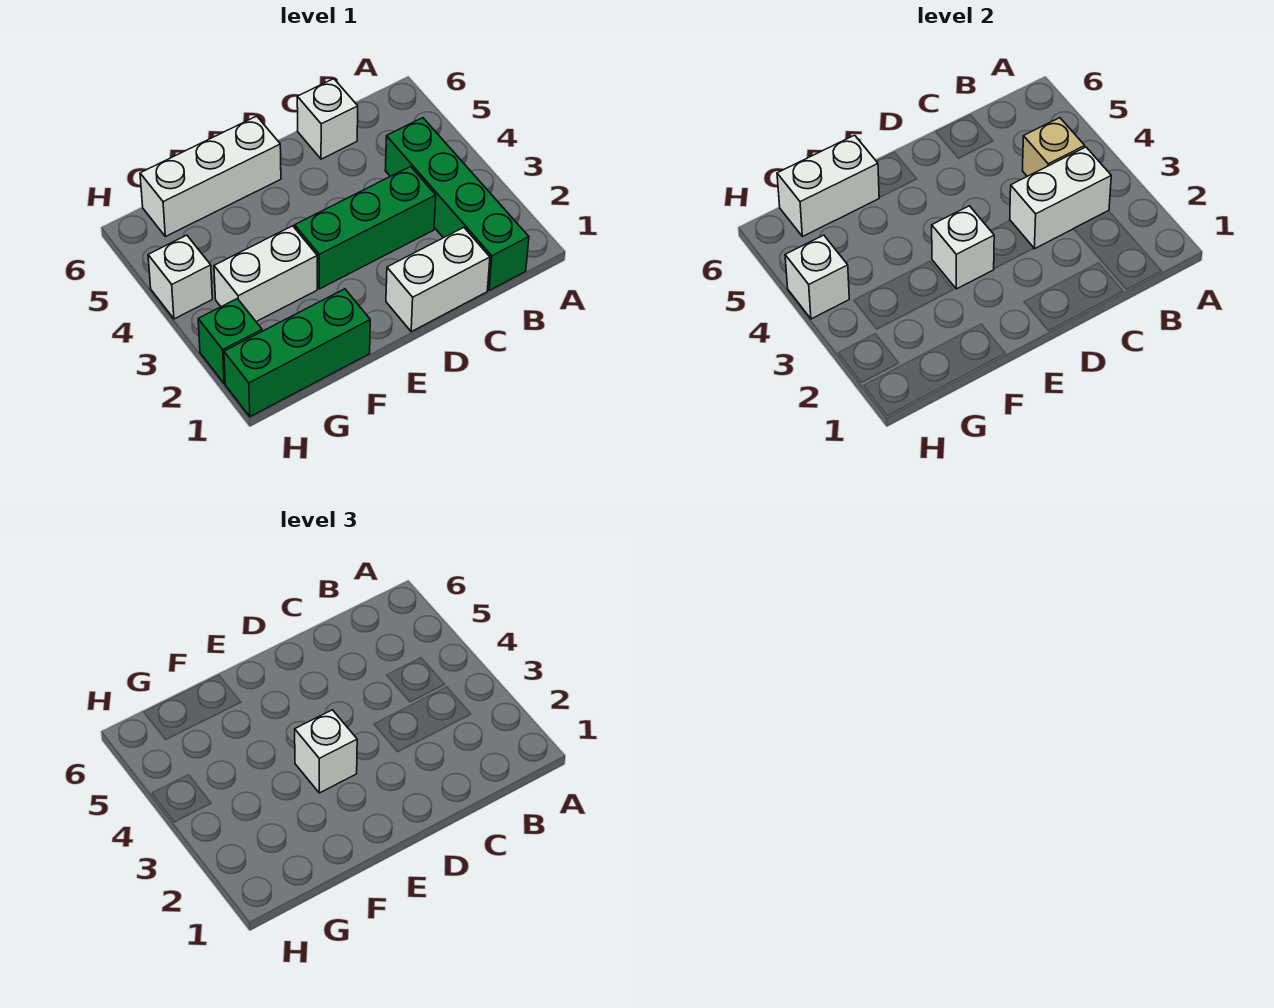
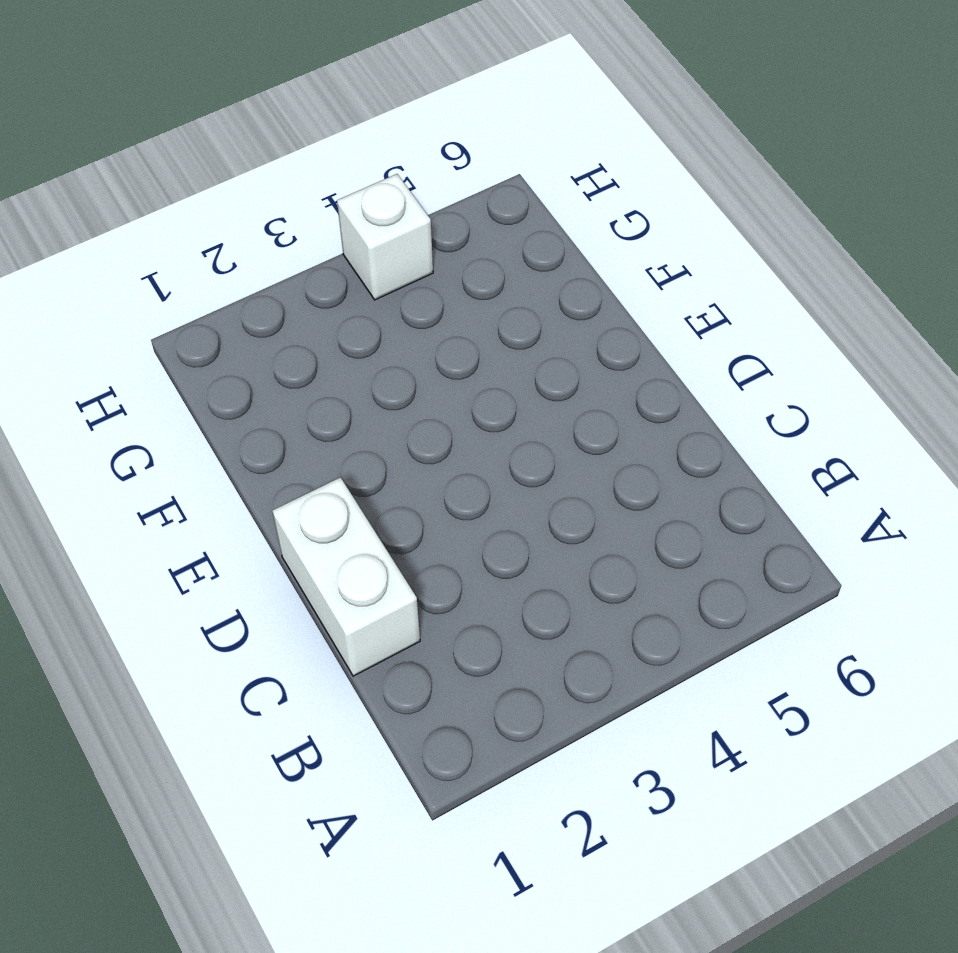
none -> green brick B1:B4 level 1
none -> green brick C3:E3 level 1
none -> white brick C6 level 1

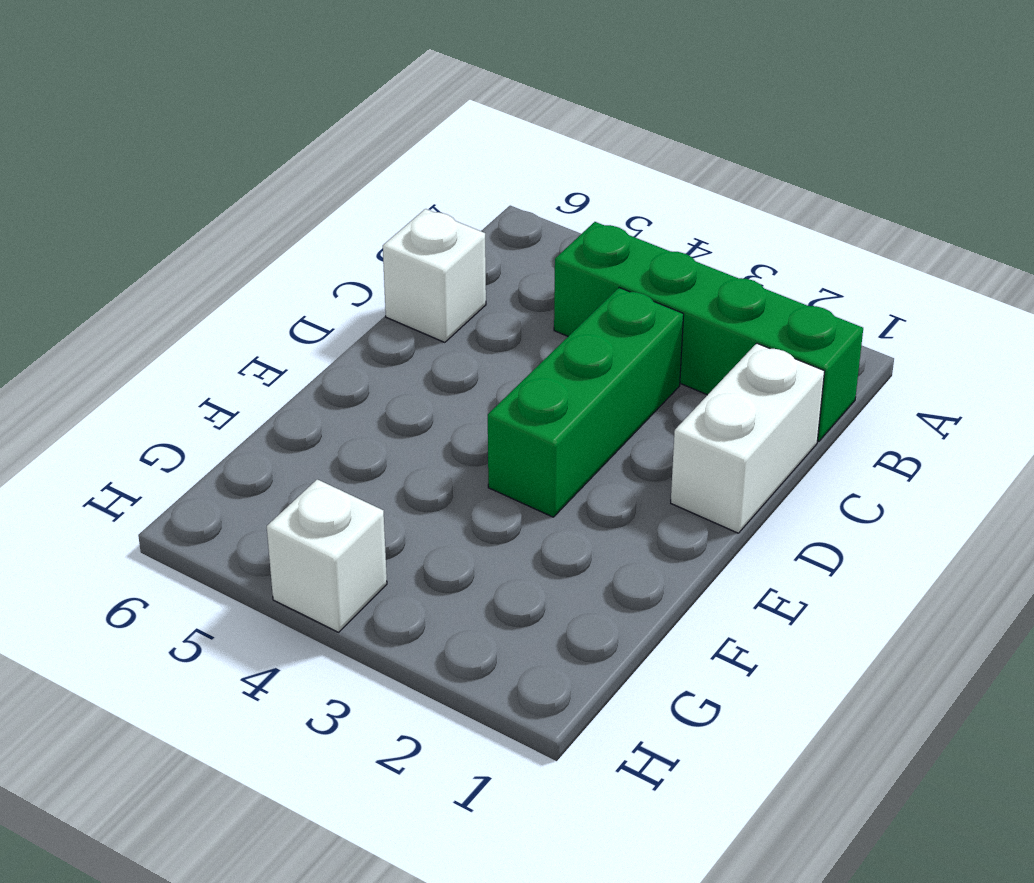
none -> white brick E6:G6 level 1
none -> green brick F1:H1 level 1
none -> white brick F3:G3 level 1

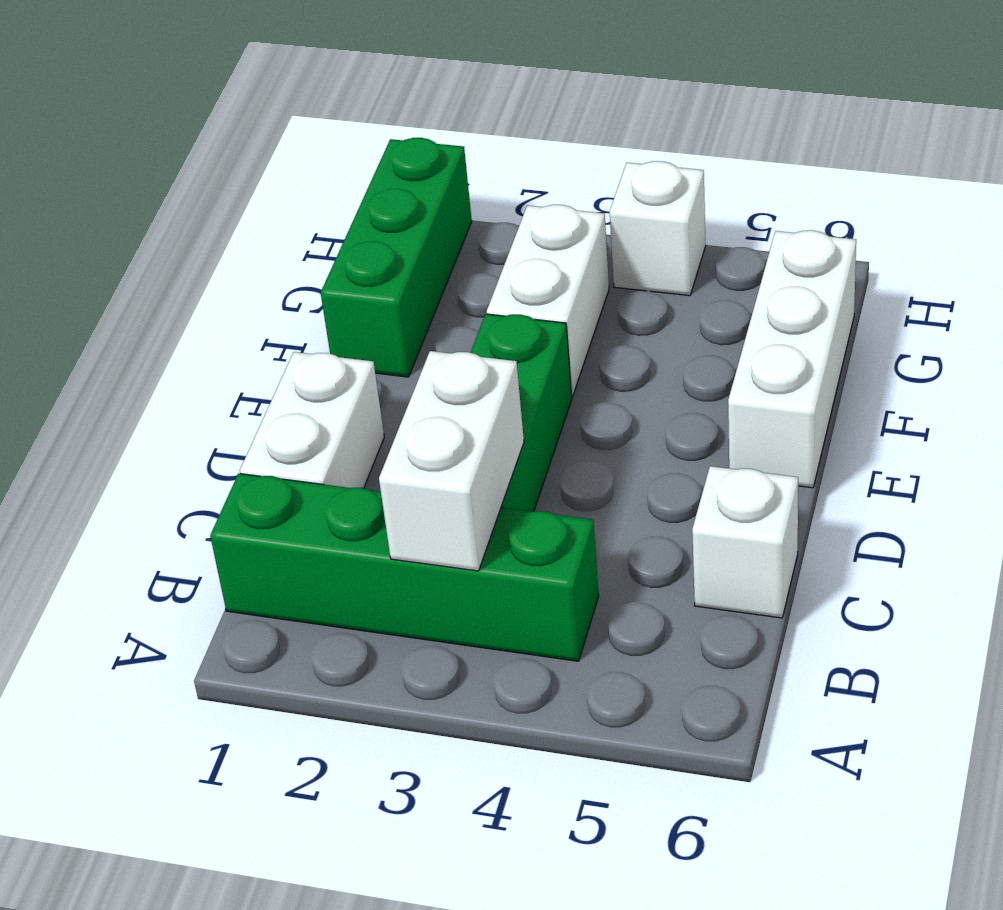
none -> green brick H2 level 1
none -> tan brick B4 level 2
none -> white brick E3 level 2

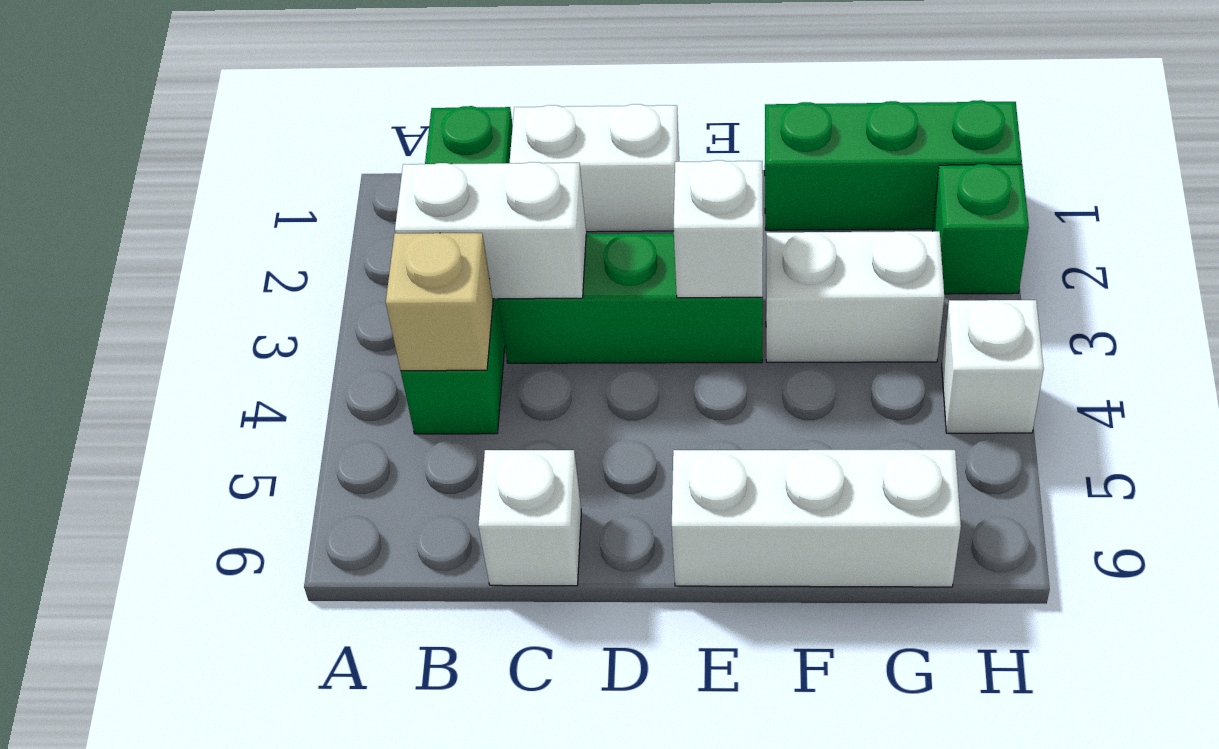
none -> white brick F6:G6 level 2
none -> white brick H4 level 2
none -> white brick E3 level 3

